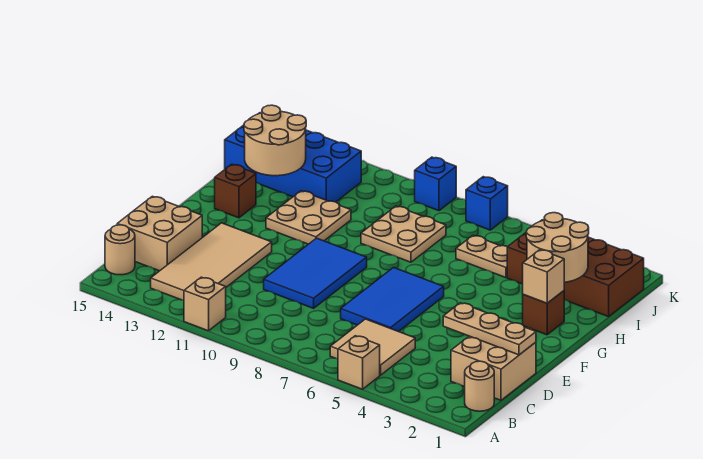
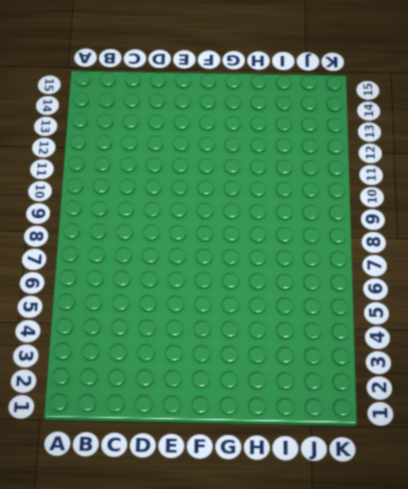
none -> tan brick A5 level 1
none -> tan brick A11 level 1
none -> tan round brick B1 level 1

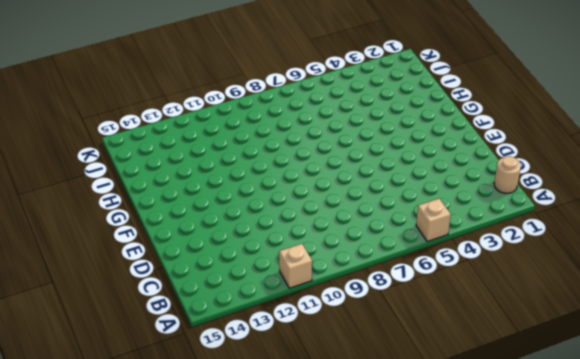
none -> tan tile B5:C6 level 1
none -> tan tile B12:E13 level 1
none -> tan round brick B15 level 1

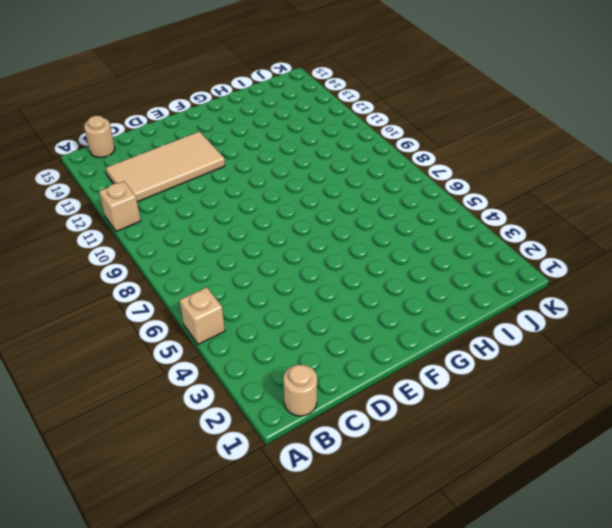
none -> tan tile B5:C6 level 1
none -> tan brick C1:D2 level 1
none -> tan brick C14:D15 level 1

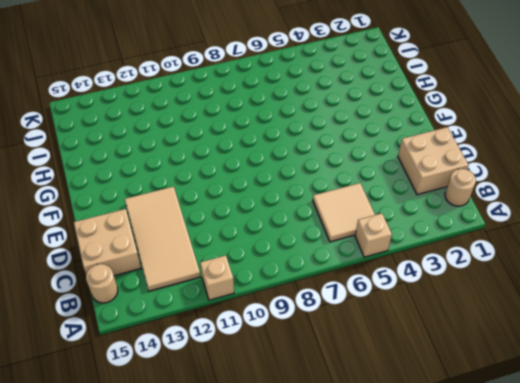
none -> blue tile D6:F7 level 1
none -> blue tile D9:F10 level 1
none -> brown brick G2 level 1

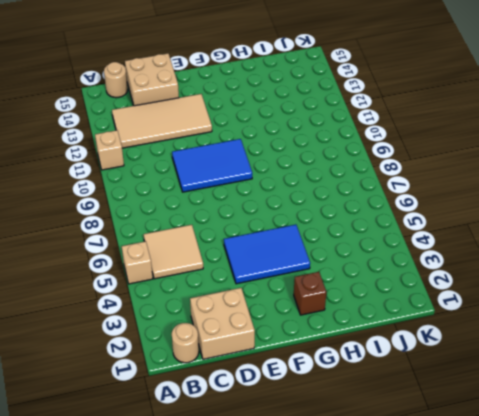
blue tile E4:G5 level 1 -> blue tile D6:F7 level 1
none -> tan plate G11:H12 level 1
none -> brown brick G14 level 1
none -> tan plate H8:I9 level 1

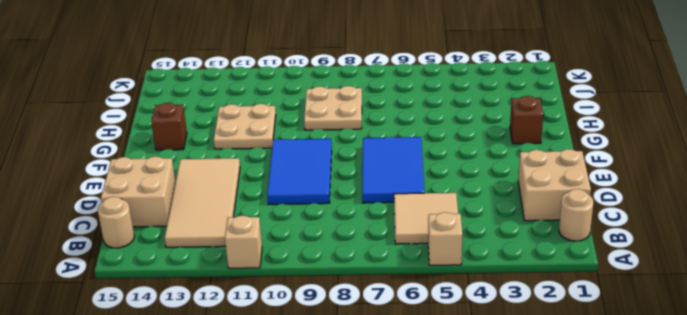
none -> brown brick I1:J4 level 1
none -> tan plate I5:I6 level 1
none -> blue brick I12:J15 level 1

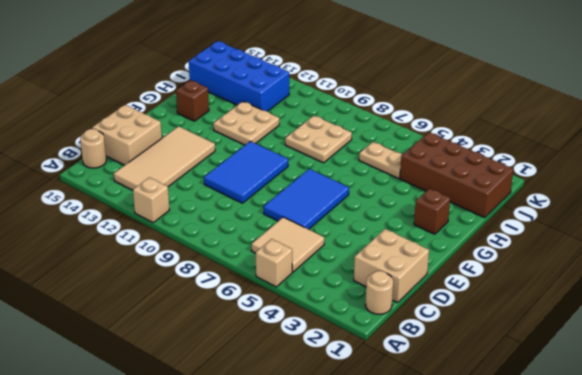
none -> blue brick K7 level 1
none -> blue brick K9 level 1
none -> tan plate D1:D3 level 2

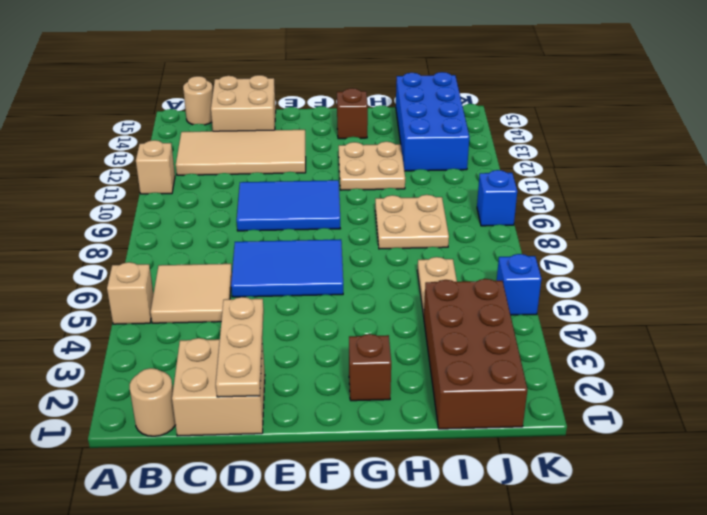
blue brick K5 level 1 -> blue brick K7 level 1
none -> tan brick G2 level 2
none -> tan round brick H2:I3 level 2
none -> tan round brick H13:I14 level 2

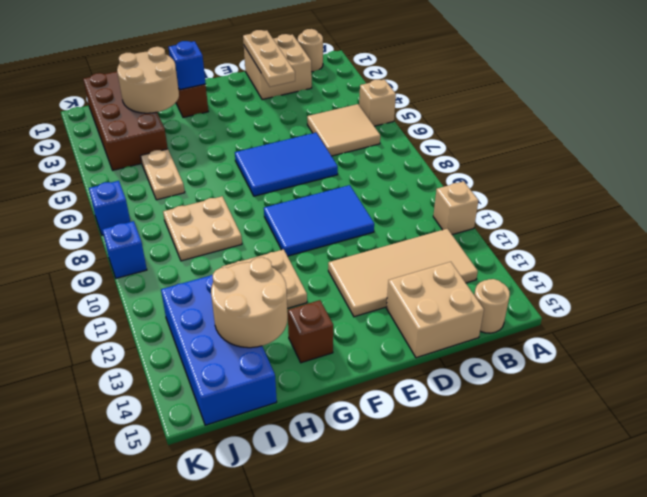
blue brick G2 level 2 -> tan brick G2 level 2

